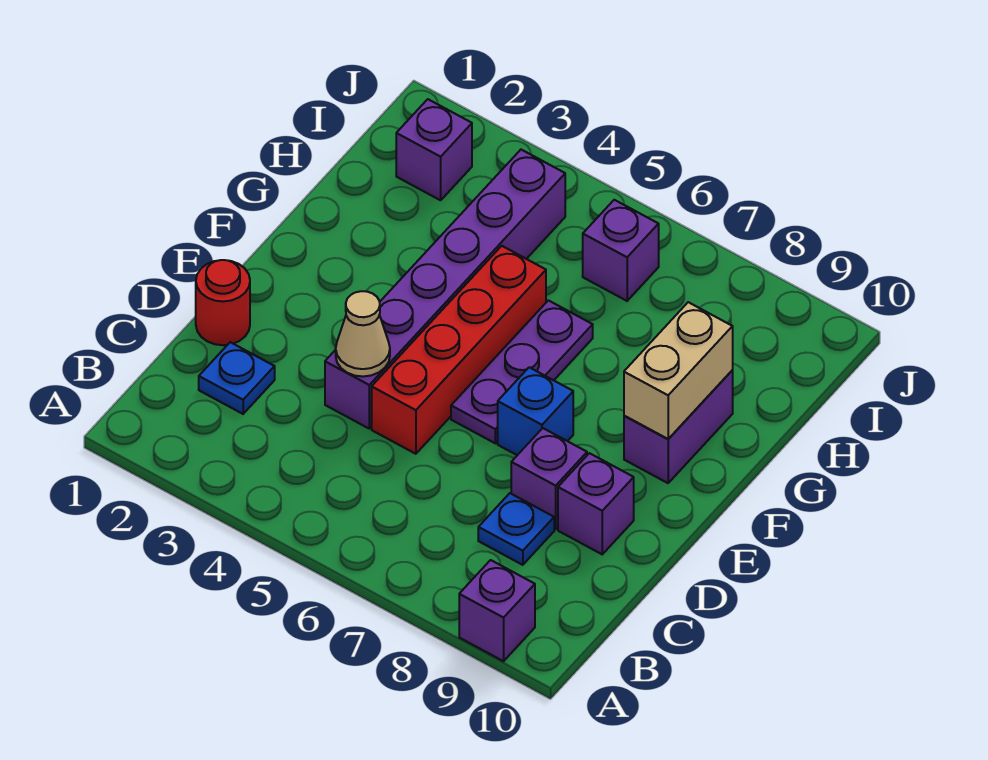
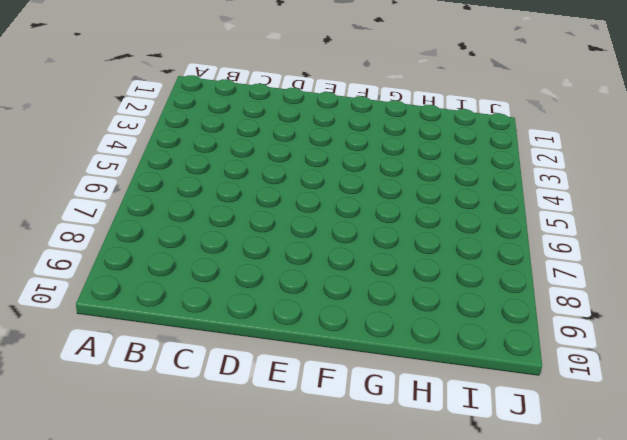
none -> purple brick A9 level 1
none -> blue plate C2 level 1
none -> blue plate C8 level 1

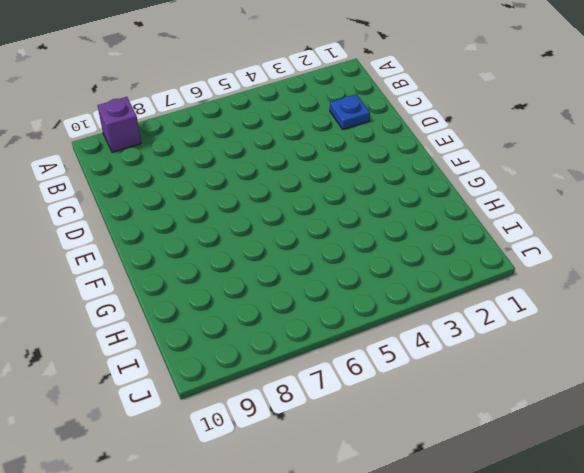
none -> blue plate C8 level 1
none -> red round brick D1 level 1
none -> purple brick D4:I4 level 1

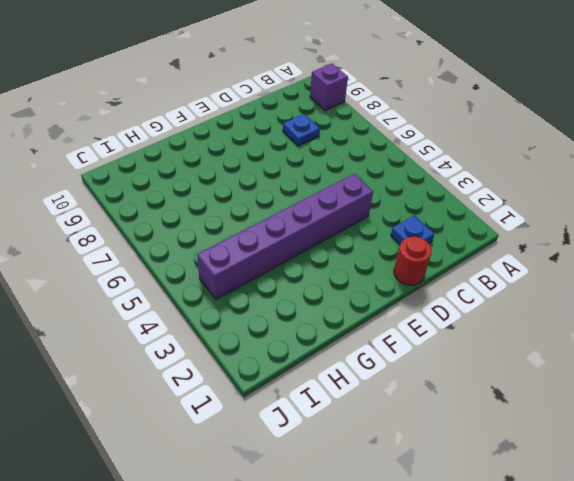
none -> red brick D5:G5 level 1
none -> purple brick D8 level 1
none -> purple brick D9 level 1

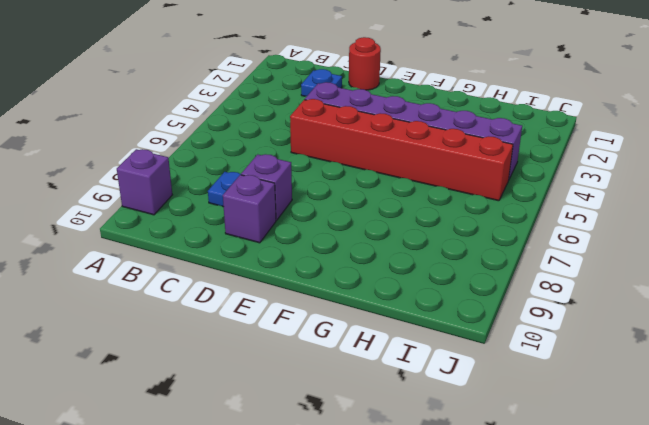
red brick D5:I5 level 1 -> red brick D5:G5 level 1
none -> purple plate E6:G6 level 1
none -> blue brick E7 level 1
none -> purple brick F9:G9 level 1

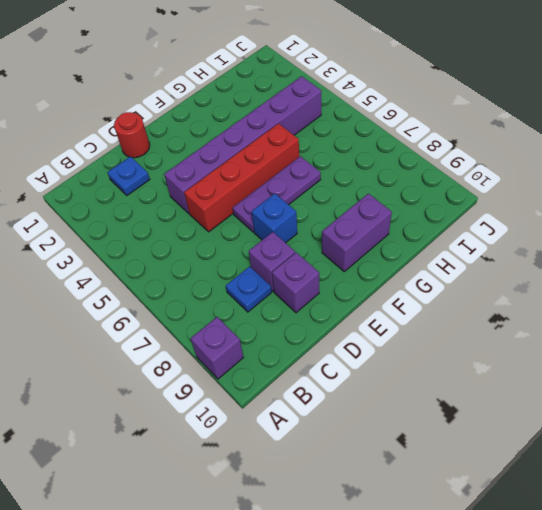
none -> purple brick I2 level 1
none -> purple brick I6 level 1
none -> tan cone D4 level 2

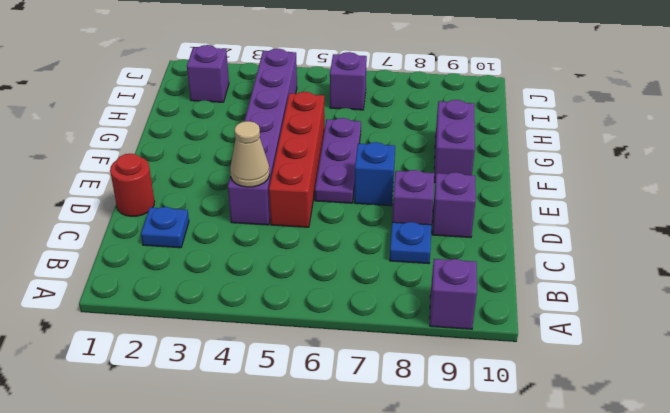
none -> tan brick F9:G9 level 2

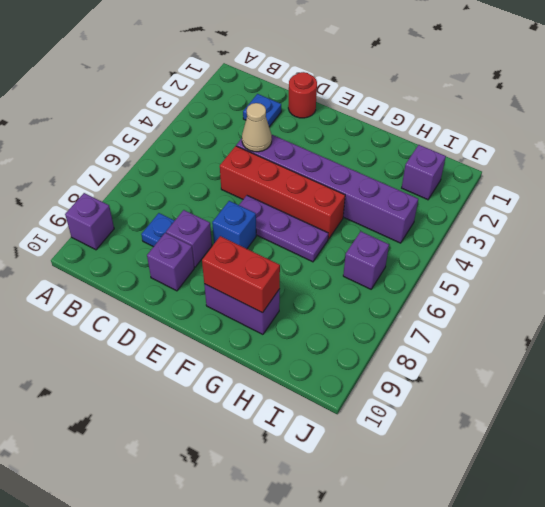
red brick F9:G9 level 2 -> tan brick F9:G9 level 2

